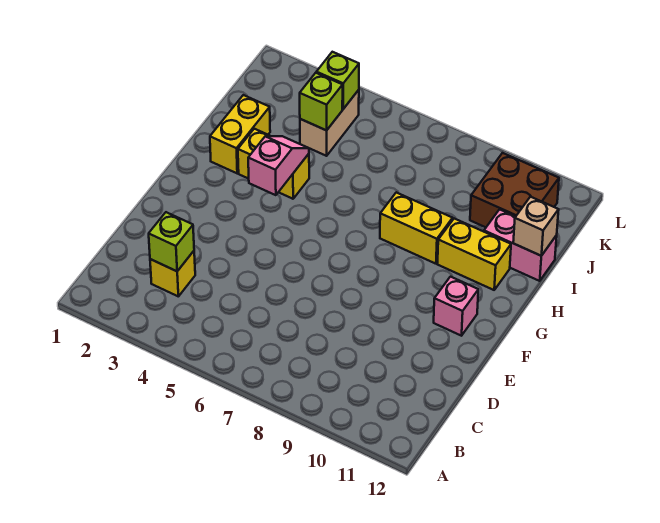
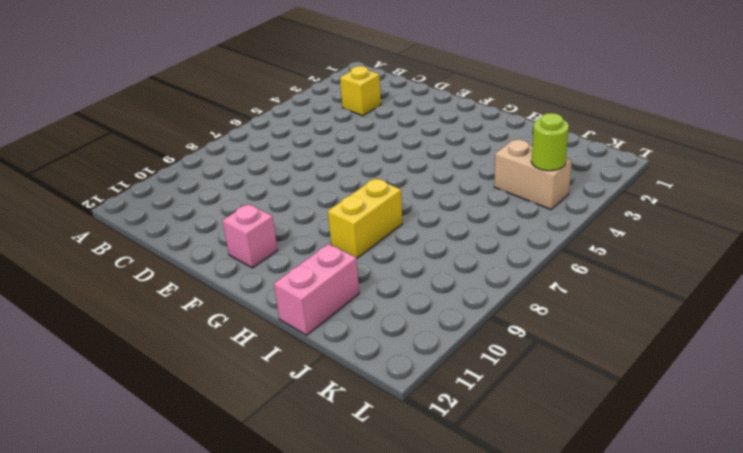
lime round brick K4 level 2 -> lime brick K4 level 2
none -> yellow brick H2:I2 level 1
none -> yellow brick H3:H4 level 1
none -> yellow brick H10:H11 level 1

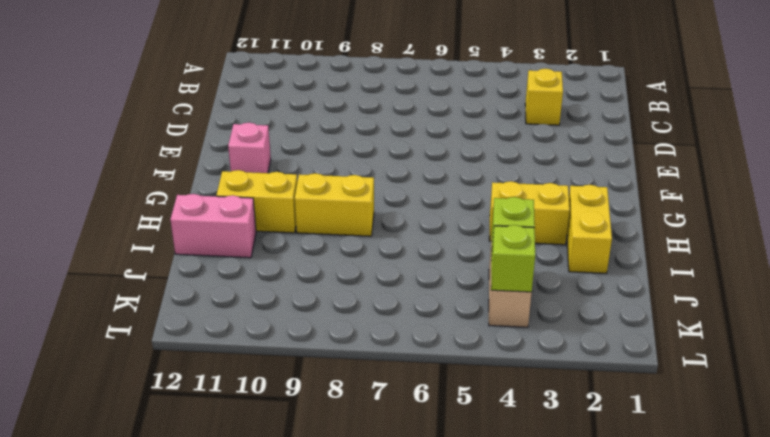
none -> brown brick J10:K11 level 1
none -> lime brick C3 level 2
none -> pink slope G4:H4 level 2 top G

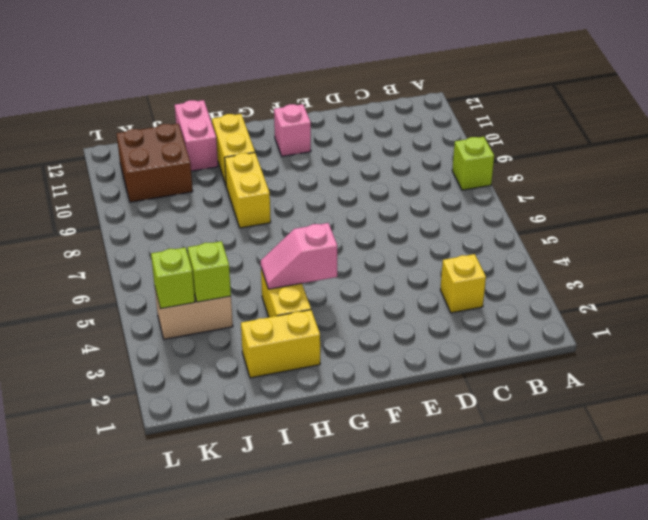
lime brick A8 level 1 -> lime brick C3 level 2
none -> tan brick I12 level 2

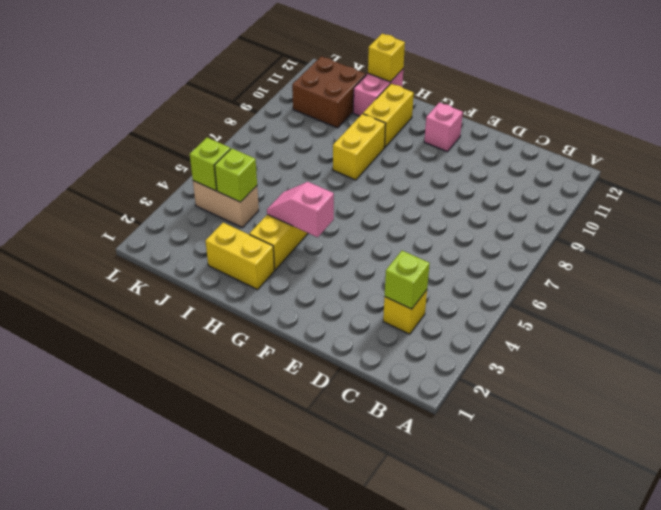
yellow brick I12 level 2 -> tan brick I12 level 2

